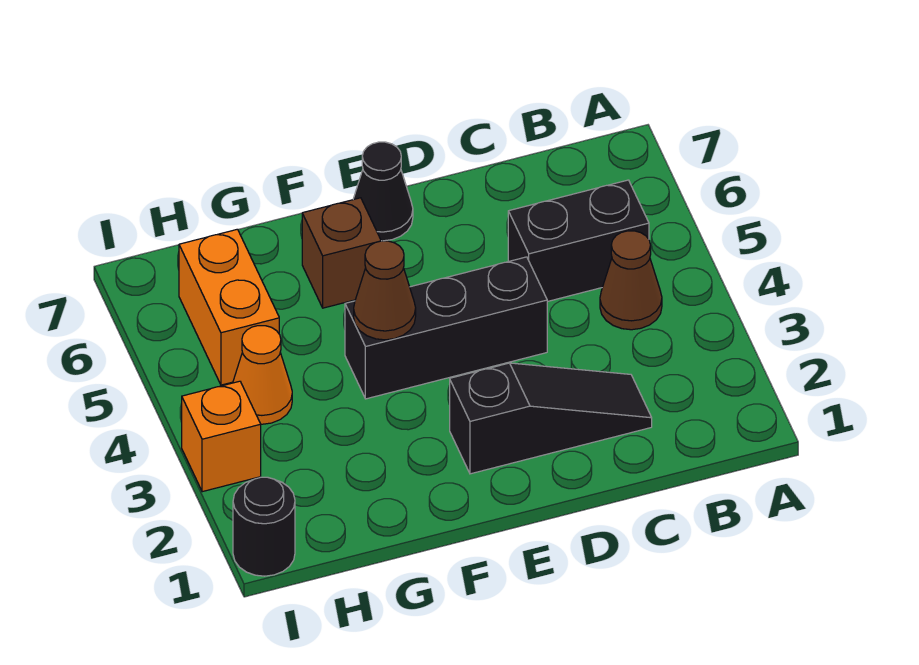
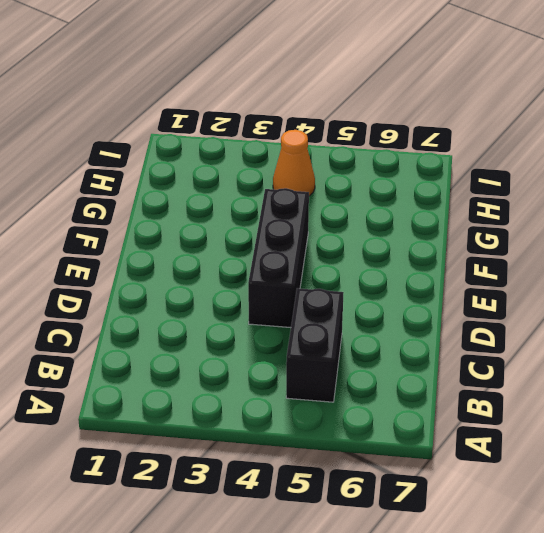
none -> brown cone B4 level 1
none -> black slope C2:E2 level 1 top E

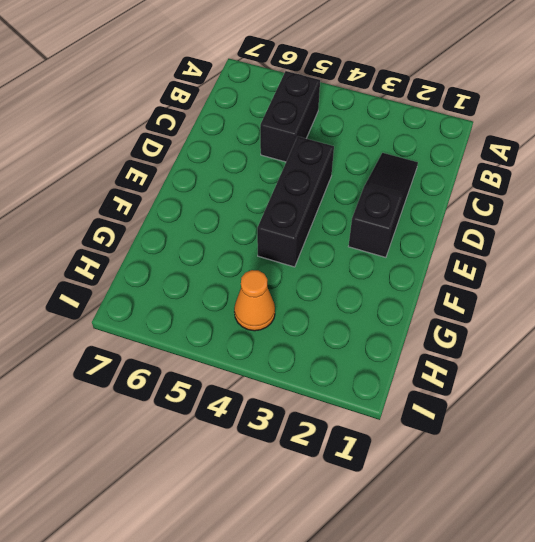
none -> brown cone B4 level 1
none -> black cone E7 level 1

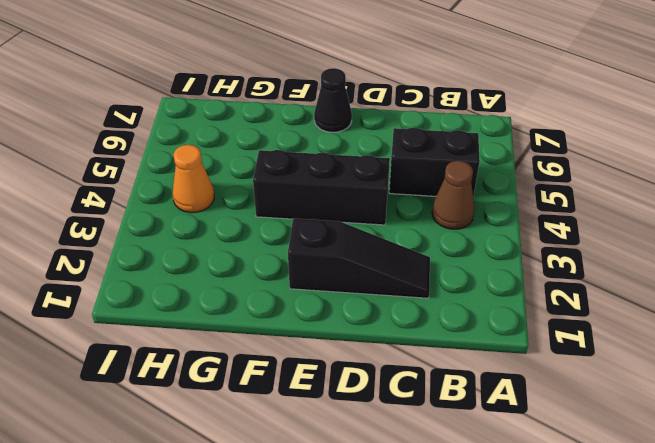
none -> brown brick F6 level 1
none -> orange brick H5:H6 level 1

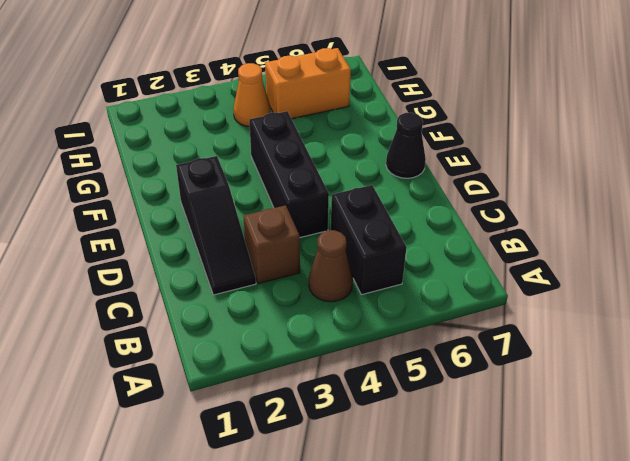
brown brick C3 level 1 -> brown brick F6 level 1
none -> black round brick I1 level 1
none -> orange brick I3 level 1

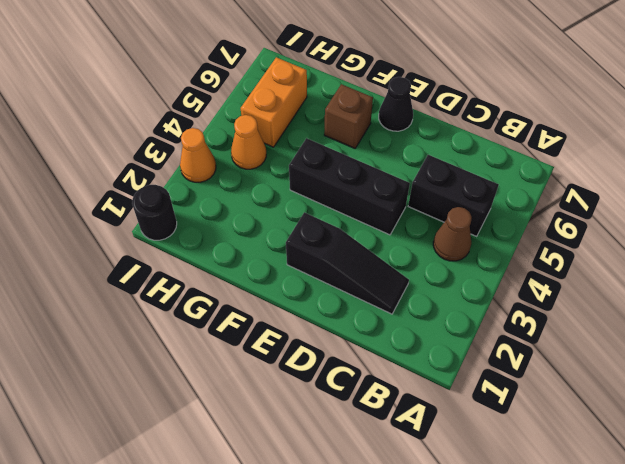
orange cone I3 level 1 -> orange brick I3 level 1
none -> brown cone F4 level 2

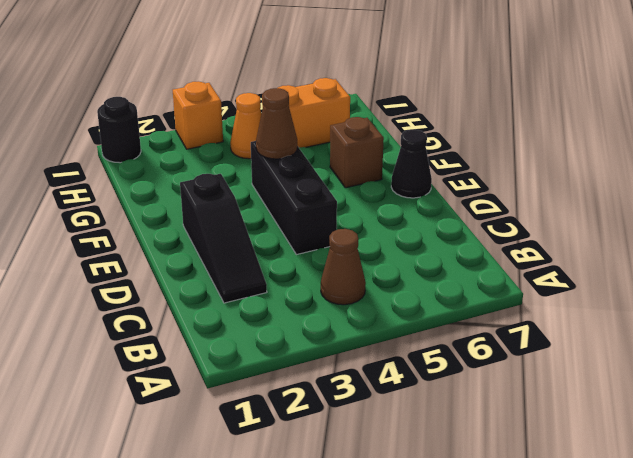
none -> black brick B5:C5 level 1

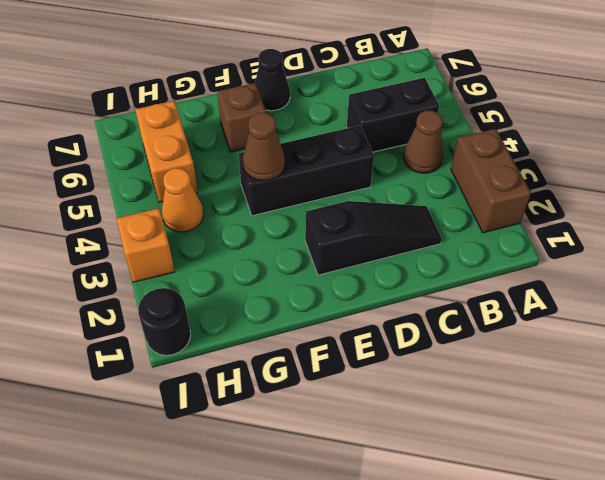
brown brick A2:A3 level 1 -> none

